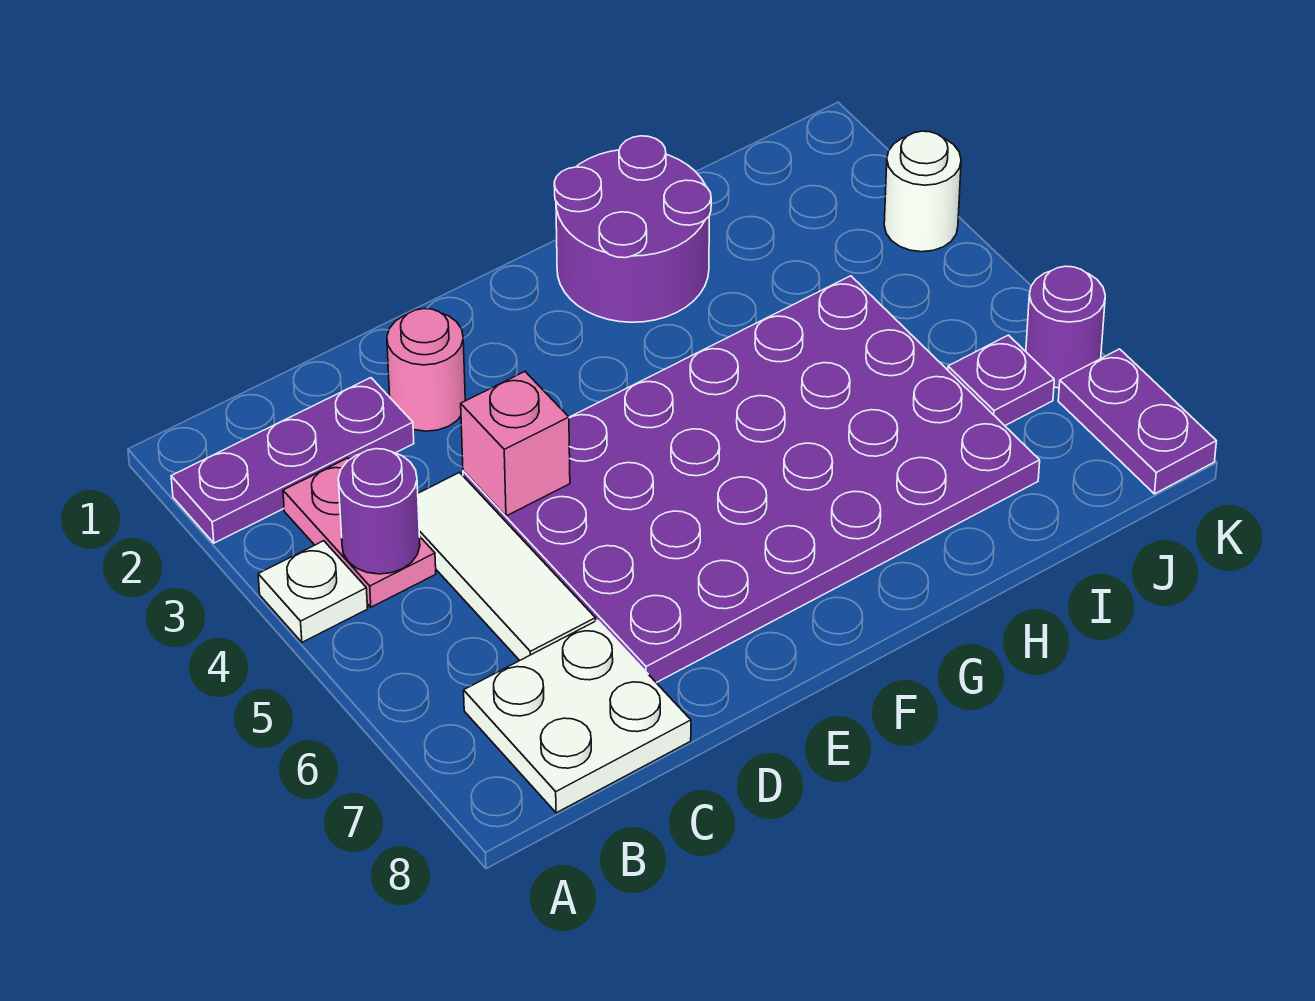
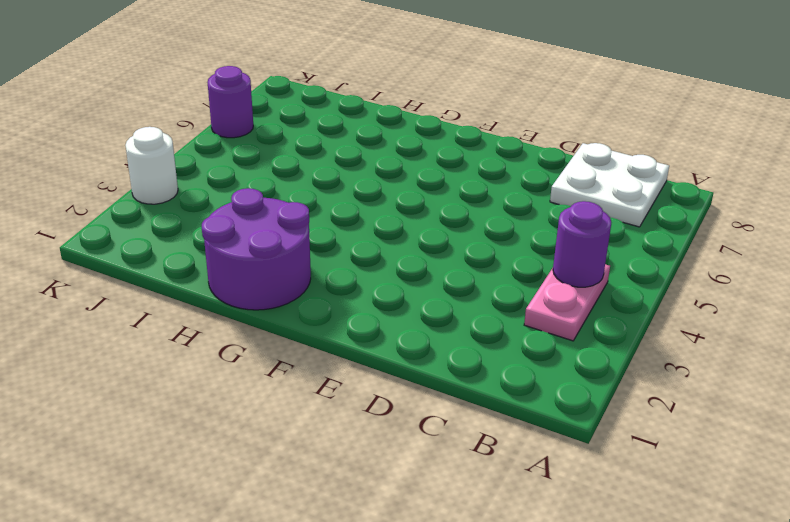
none -> purple plate A2:C2 level 1
none -> white plate A4 level 1
none -> white tile C4:C6 level 1

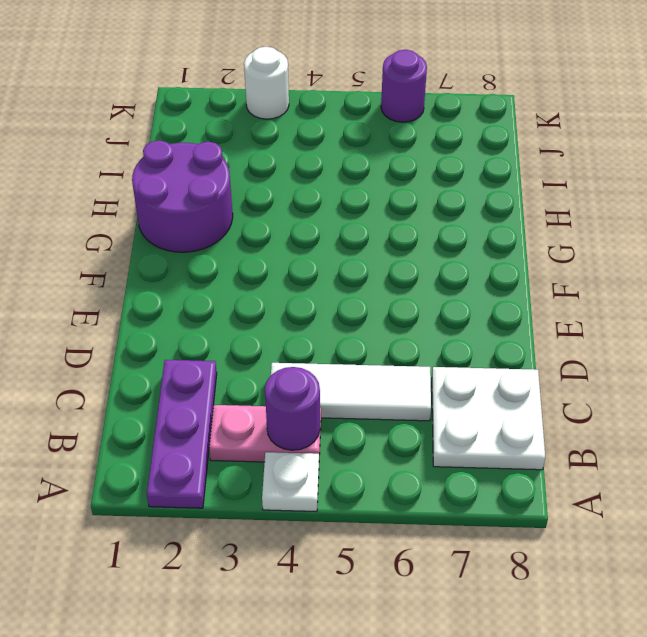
none -> pink round brick D2 level 1
none -> purple plate D4:I7 level 1
none -> purple plate J6 level 1

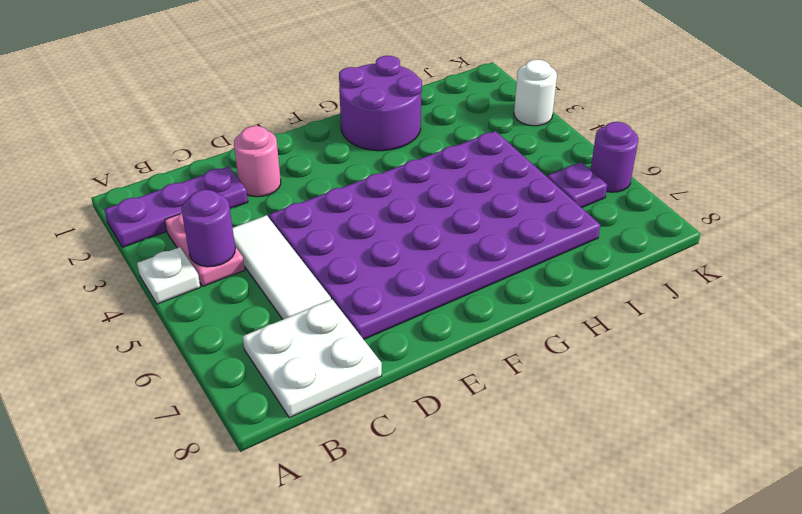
none -> purple plate K7:K8 level 1
none -> pink brick D4 level 2

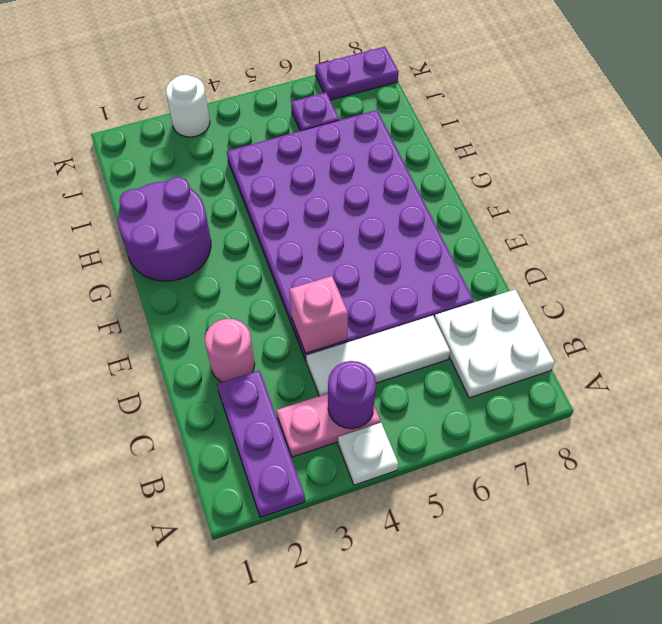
none -> purple round brick K6 level 1

